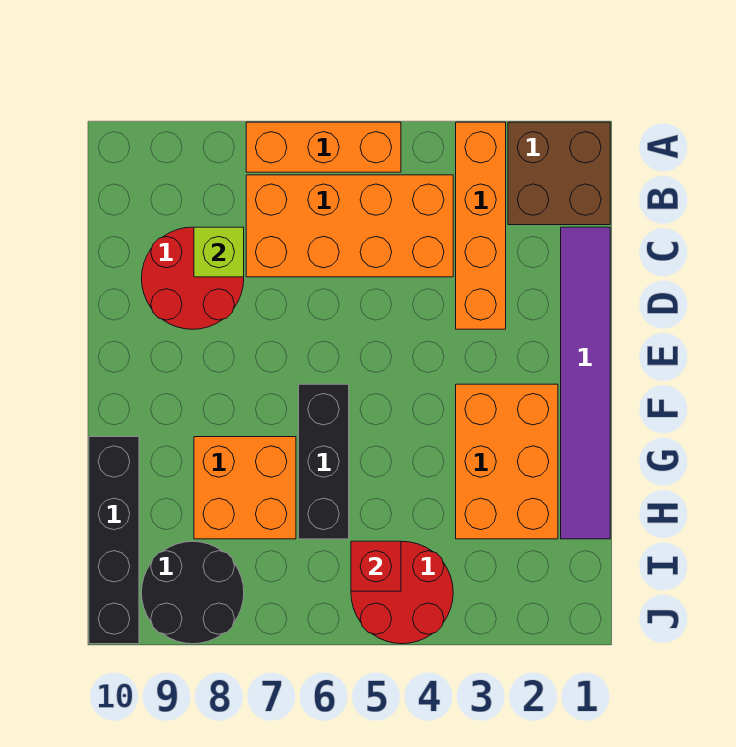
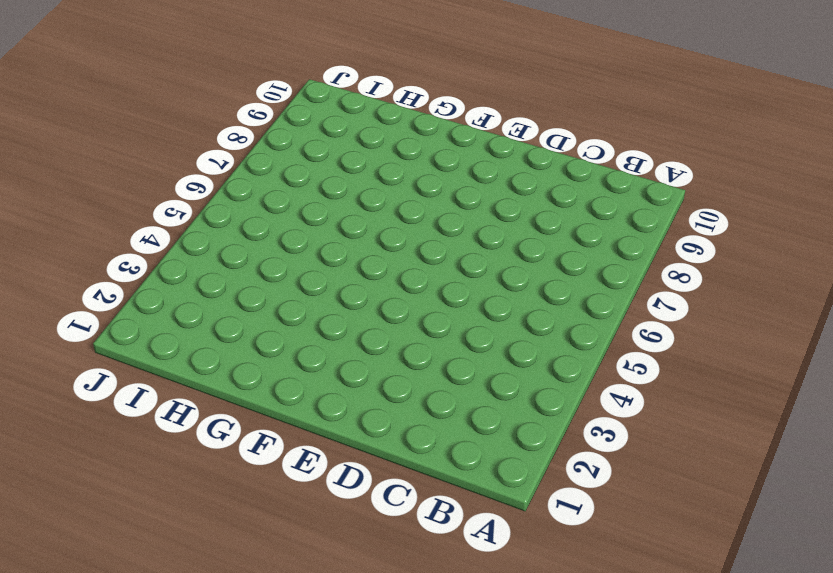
none -> brown brick A1:B2 level 1
none -> orange brick A3:D3 level 1
none -> orange brick A5:A7 level 1

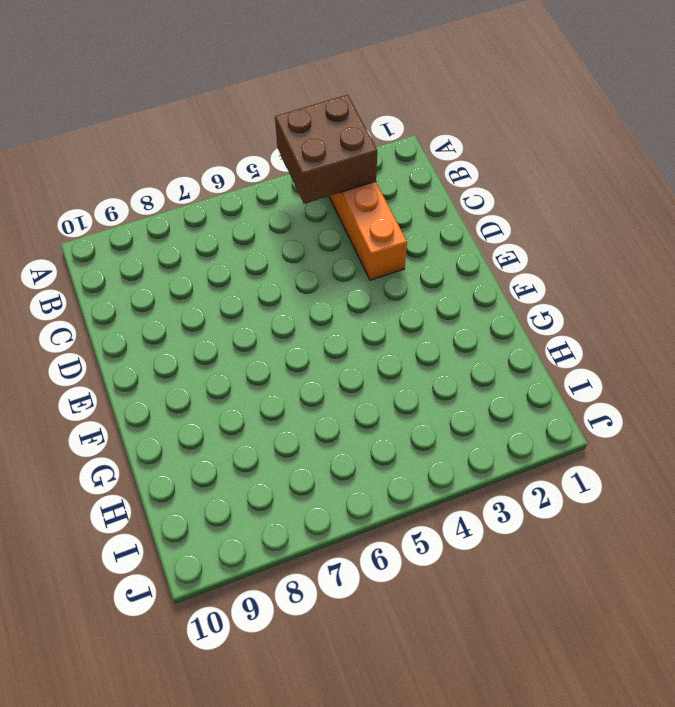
brown brick A3:B4 level 2 -> brown brick A1:B2 level 1
none -> orange brick A5:A7 level 1
none -> orange brick B4:C7 level 1
none -> purple tile C1:H1 level 1

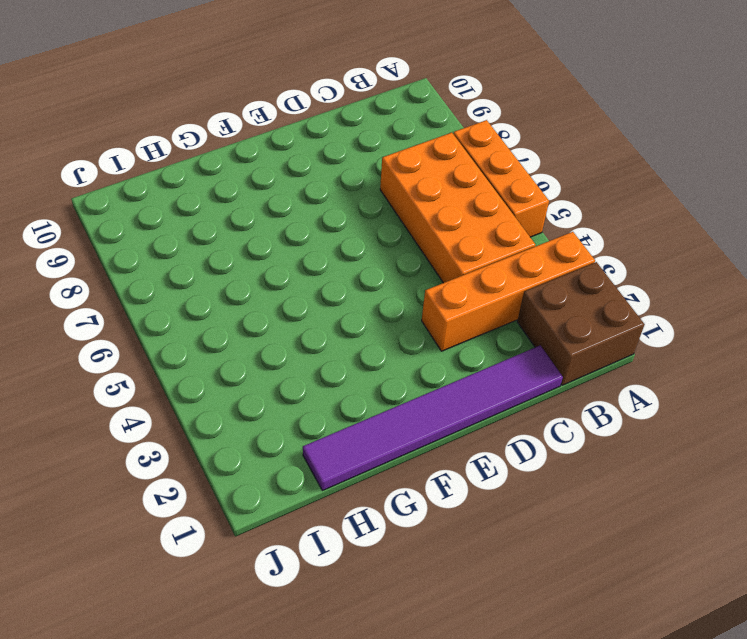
none -> red round brick C8:D9 level 1
none -> orange brick F2:H3 level 1
none -> black brick F6:H6 level 1

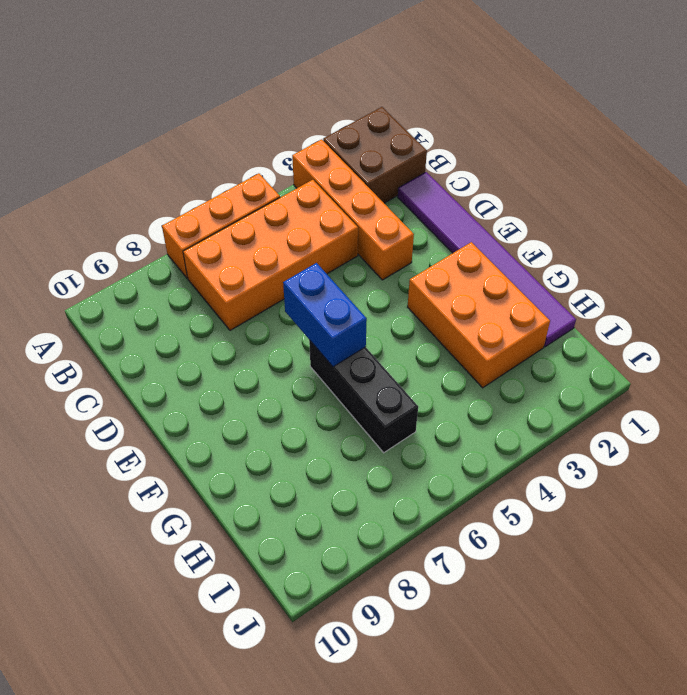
blue brick E6:F6 level 2 -> none
none -> red round brick C8:D9 level 1
none -> orange brick G7:H8 level 1
none -> black brick G10:J10 level 1

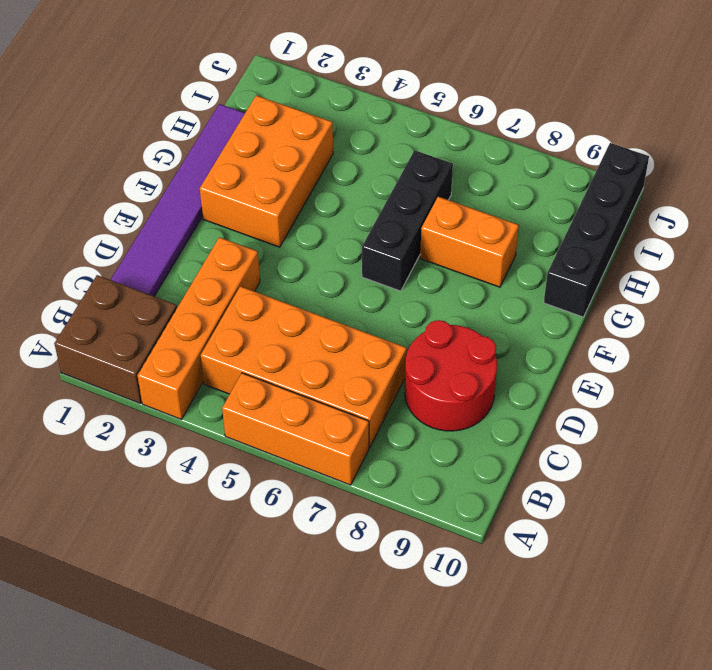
orange brick G7:G8 level 1 -> orange brick G7:H8 level 1
none -> red round brick I4:J5 level 1
none -> black round brick I8:J9 level 1
none -> lime brick C8 level 2

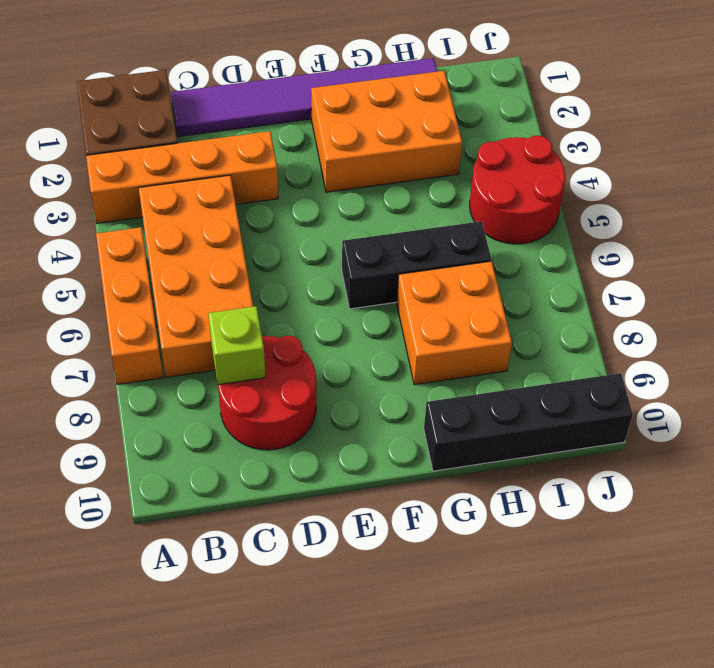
none -> black round brick I8:J9 level 1
none -> red brick I5 level 2

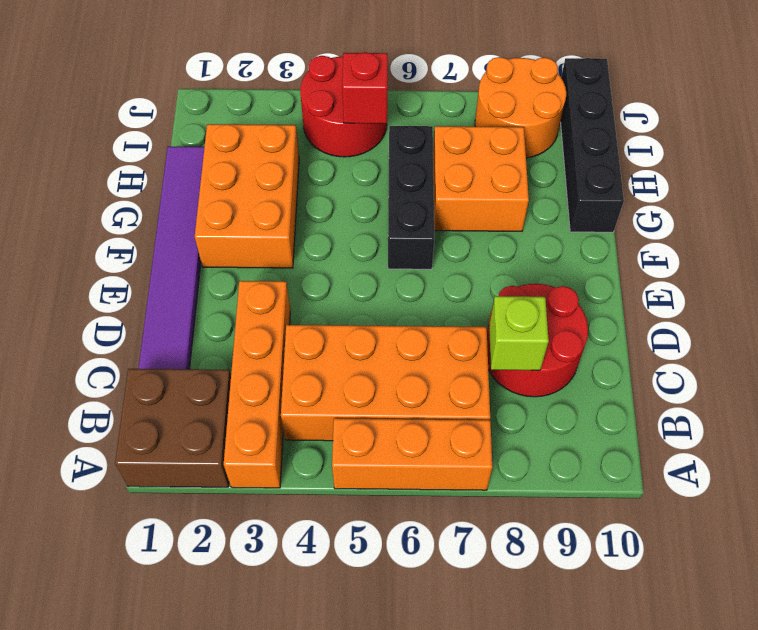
orange round brick I8:J9 level 1 -> black round brick I8:J9 level 1

